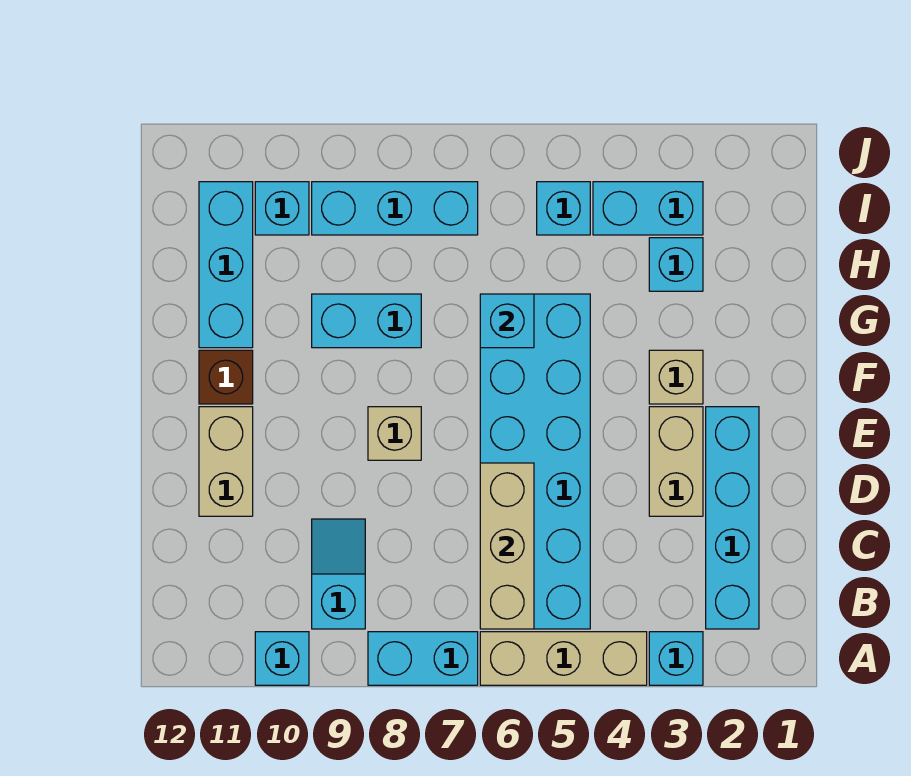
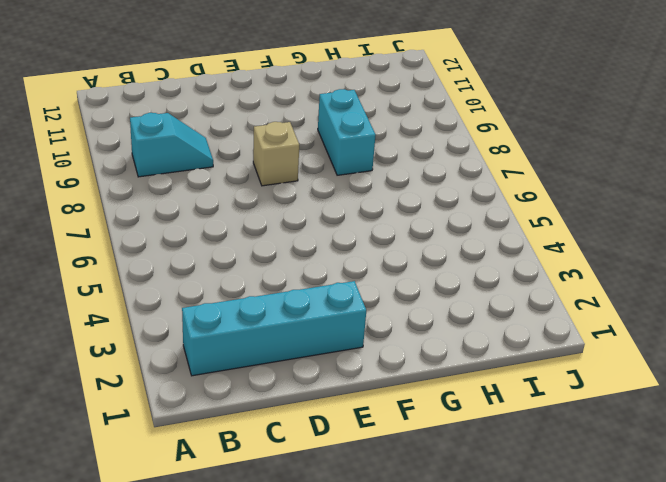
none -> cyan brick A3 level 1
none -> tan brick A4:A6 level 1
none -> cyan brick A7:A8 level 1

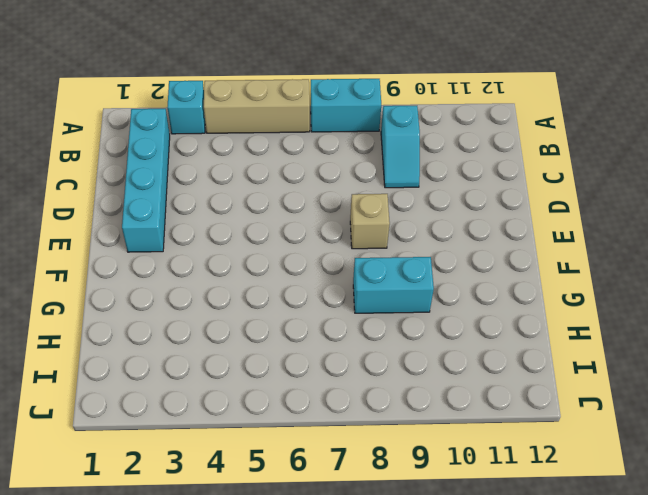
none -> cyan brick A10 level 1
none -> cyan brick B5:G6 level 1
none -> tan brick D3:E3 level 1

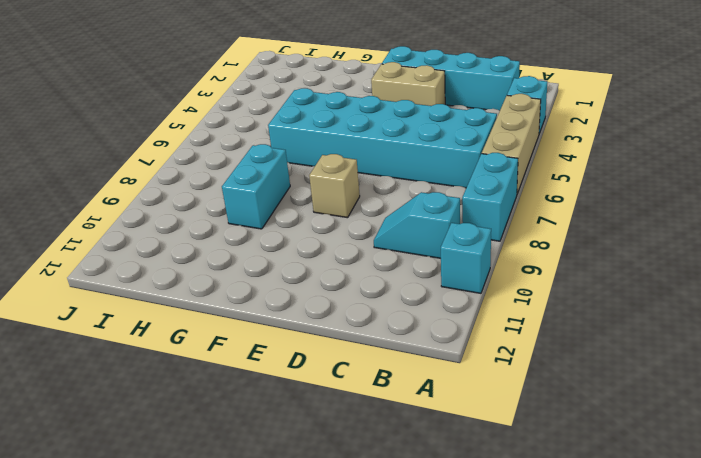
none -> tan brick D11:E11 level 1
none -> tan brick F3 level 1
none -> brown brick F11 level 1

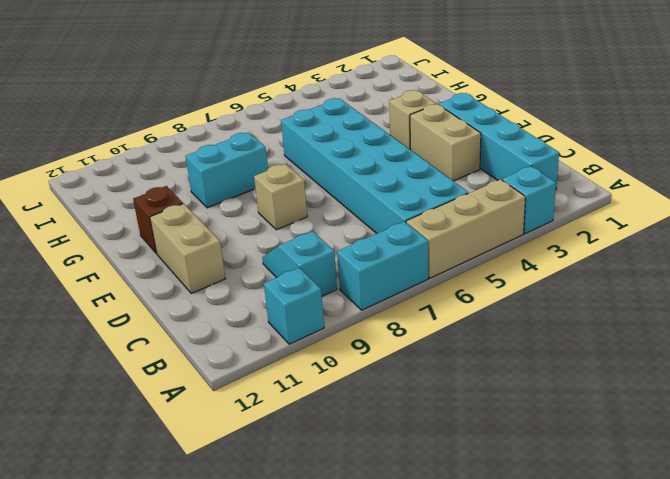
none -> cyan brick G11:I11 level 1
none -> cyan brick H3 level 1
none -> cyan brick I3:I4 level 1

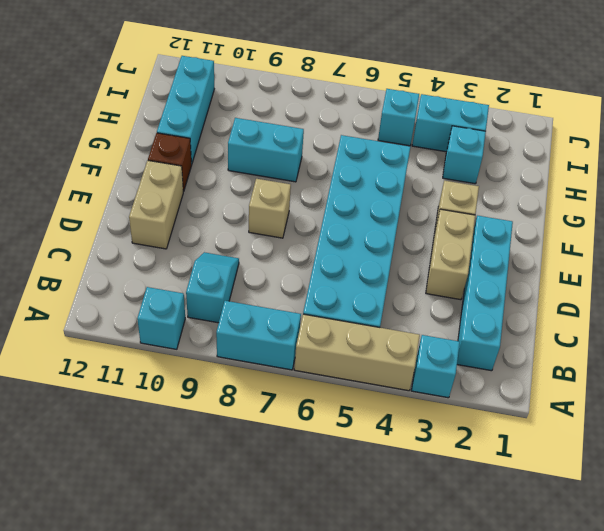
none -> cyan brick I7:I9 level 1
none -> cyan brick I10 level 1
none -> tan brick B6:D6 level 2

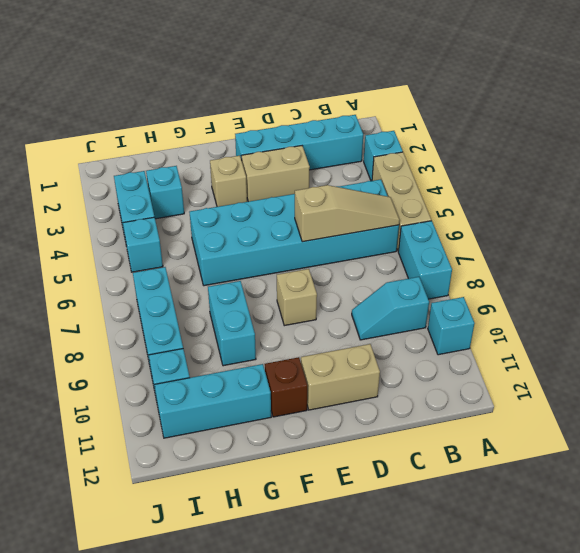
tan slope B6:D6 level 2 top D -> tan brick B6:D6 level 2
none -> cyan brick G6 level 2

